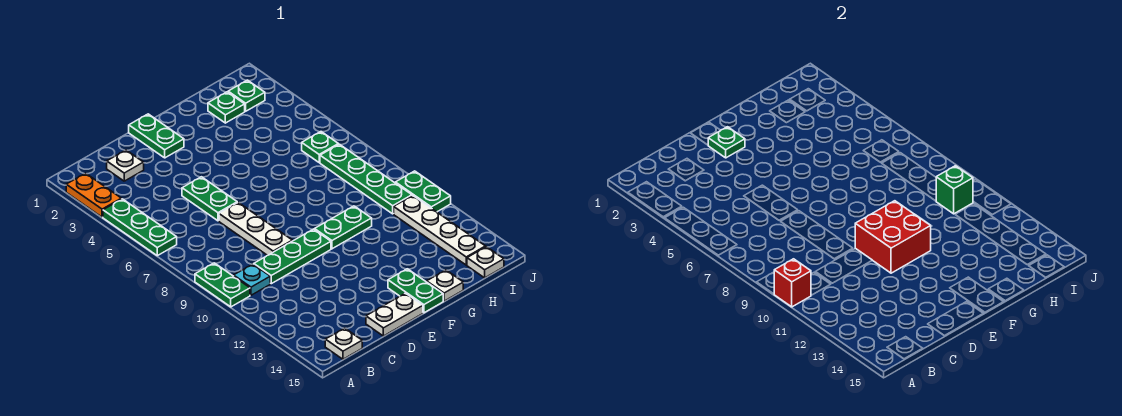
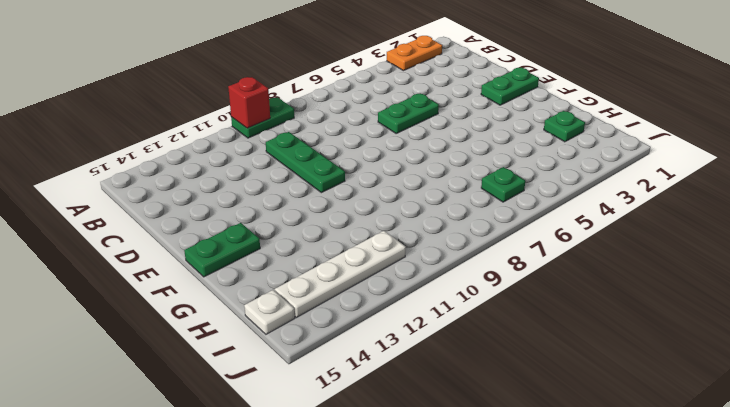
none -> green plate A4:A6 level 1
none -> cyan plate B10 level 1
none -> white plate B15 level 1

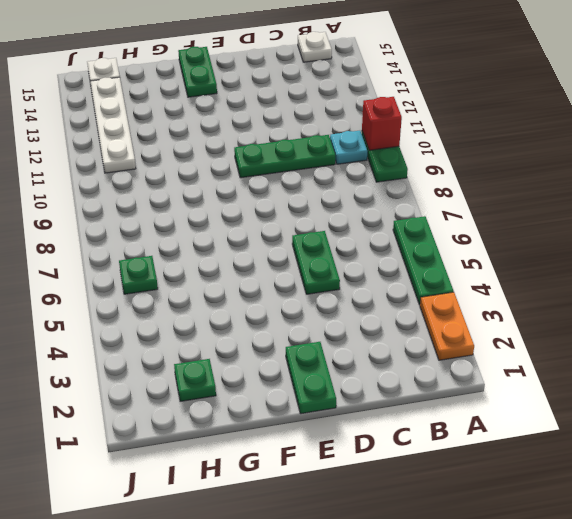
none -> white plate C2 level 1
none -> white plate D7:D9 level 1
none -> white plate D15:E15 level 1

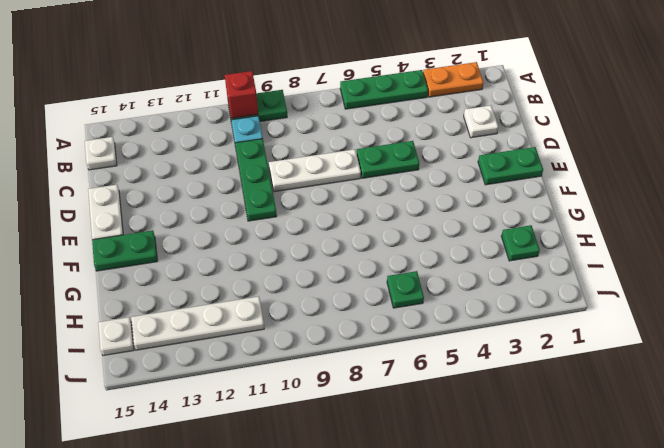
none -> green plate F10:G10 level 1
none -> white plate G15 level 1
none -> green plate I2 level 1

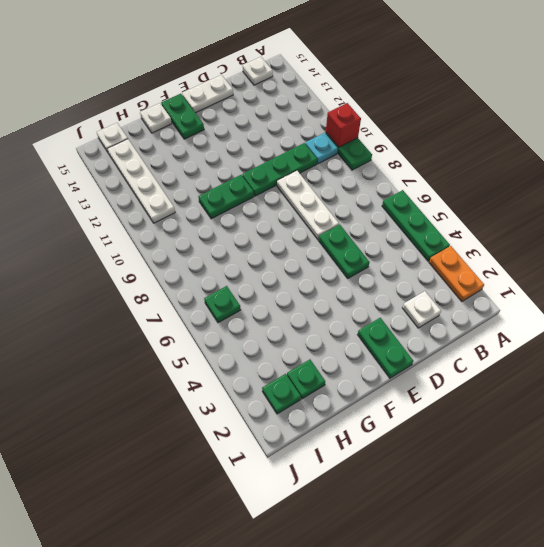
none -> green plate I7:I10 level 1
none -> green plate J10:J11 level 1
none -> green plate E2 level 2

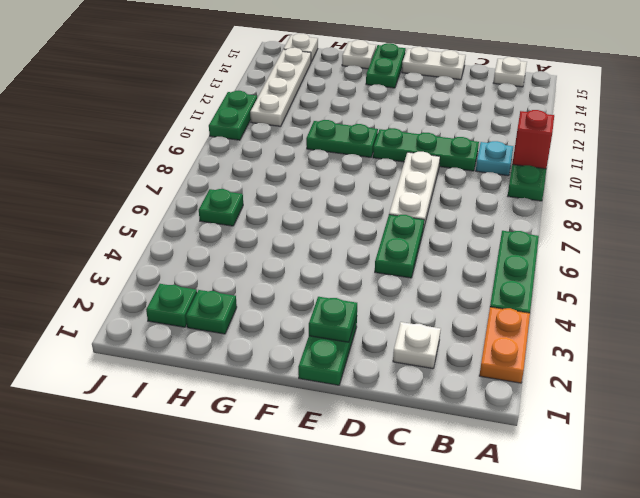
none -> green plate I7:I10 level 1
none -> red brick E10:F11 level 2
none -> green brick I10 level 2

